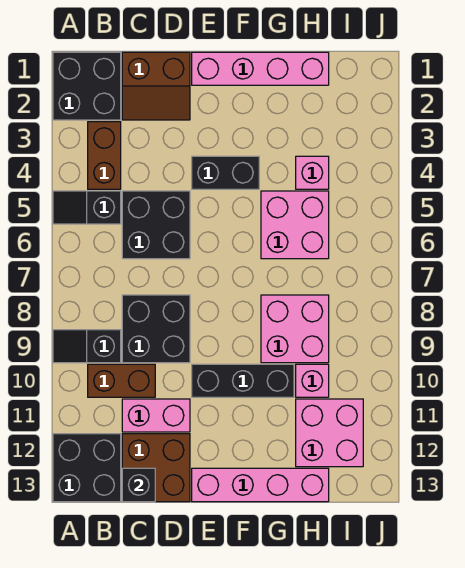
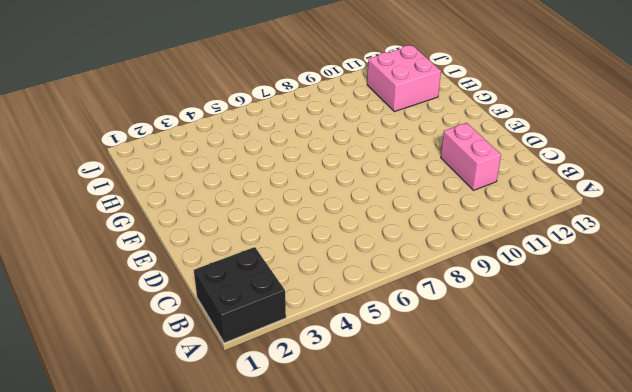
none -> black slope A5:B5 level 1 top B
none -> black slope A9:B9 level 1 top B
none -> black brick A12:B13 level 1

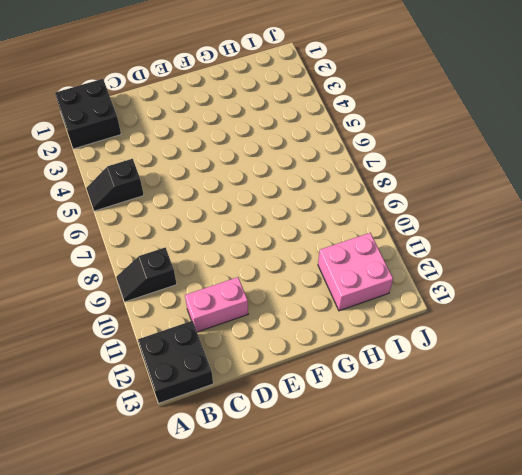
none -> brown brick B3:B4 level 1
none -> brown brick B10:C10 level 1
none -> brown slope C1:D2 level 1 top 1

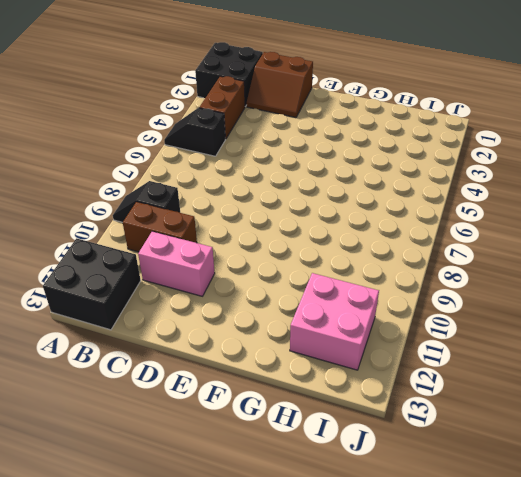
none -> black brick C5:D6 level 1
none -> black brick C8:D9 level 1
none -> brown brick C12:D13 level 1

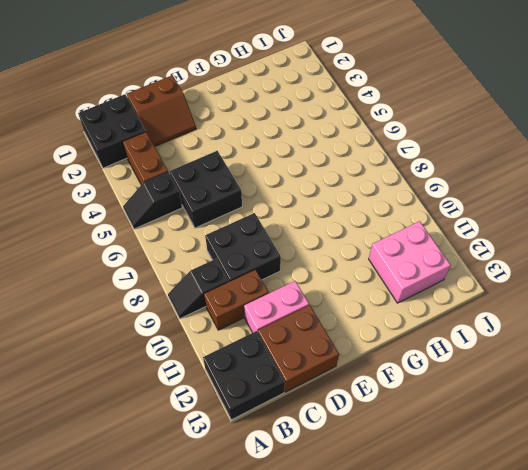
none -> pink brick E1:H1 level 1
none -> black brick E4:F4 level 1
none -> black brick E10:G10 level 1

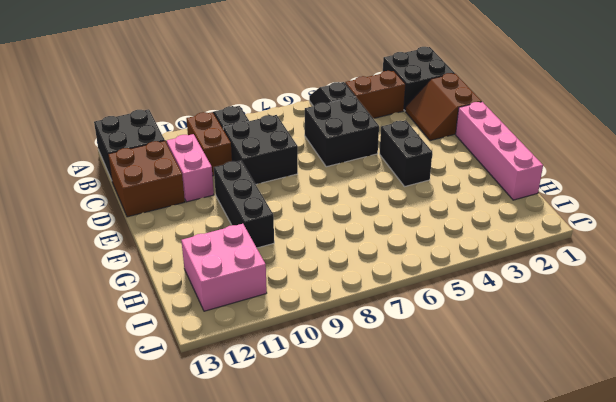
none -> pink brick E13:H13 level 1
none -> pink brick G5:H6 level 1
none -> pink brick G8:H9 level 1

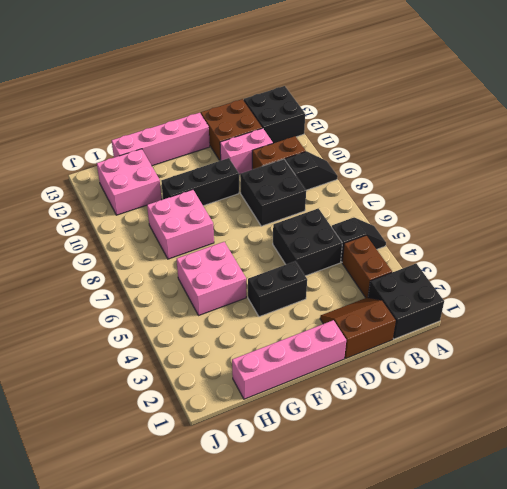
none -> pink brick H4 level 1
none -> pink brick H10 level 1
none -> black brick C13 level 2

